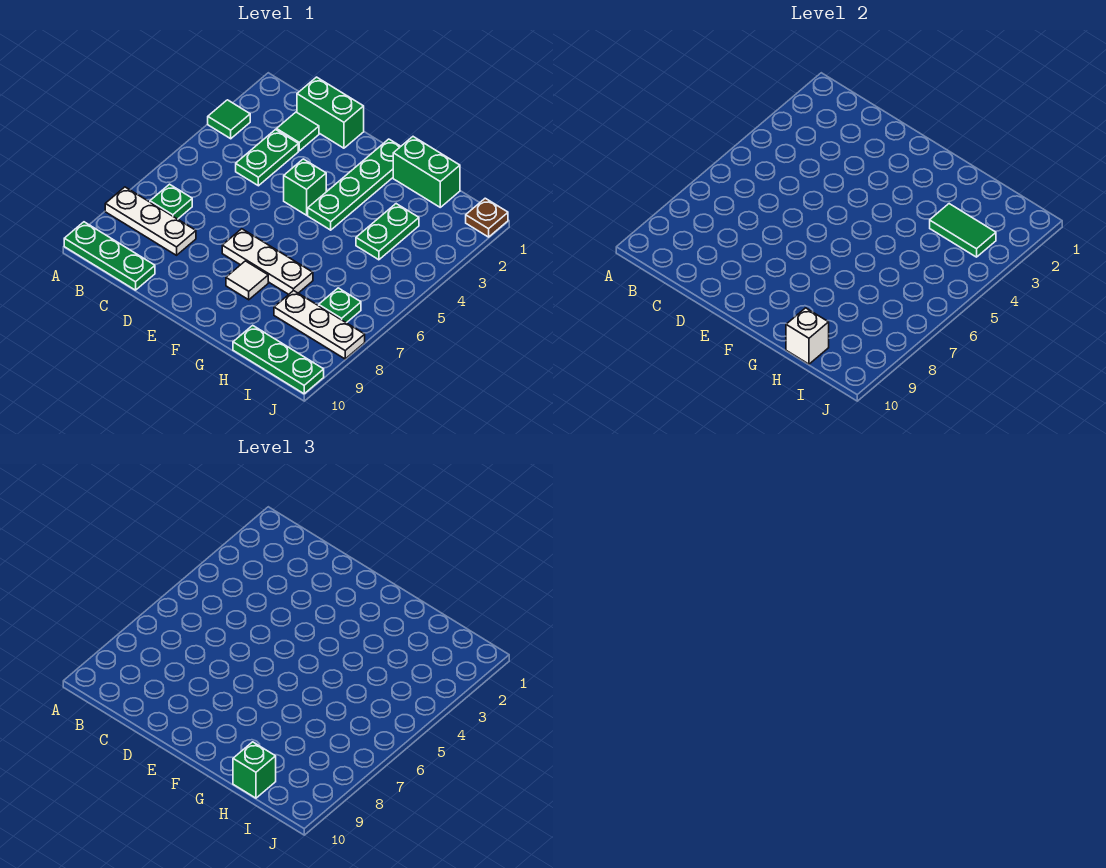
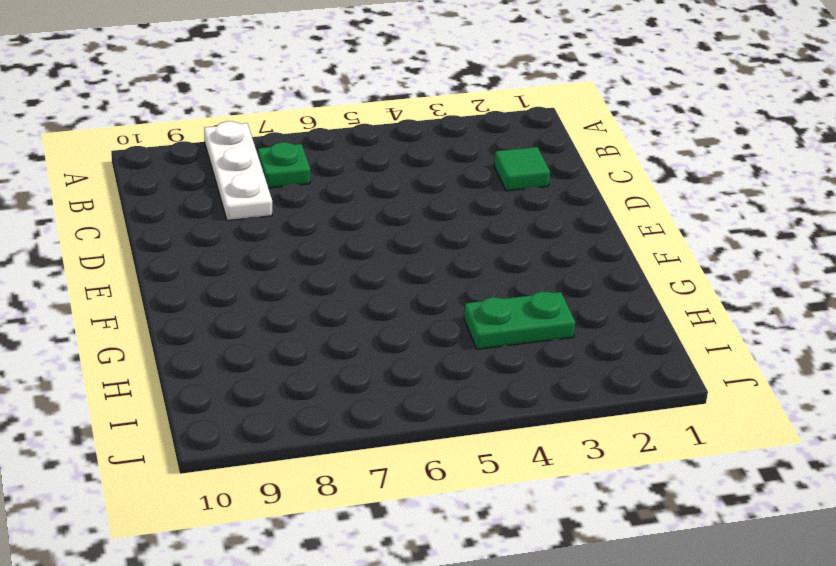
none -> green tile A3 level 1
none -> green plate A10:C10 level 1
none -> green brick C1:D1 level 1

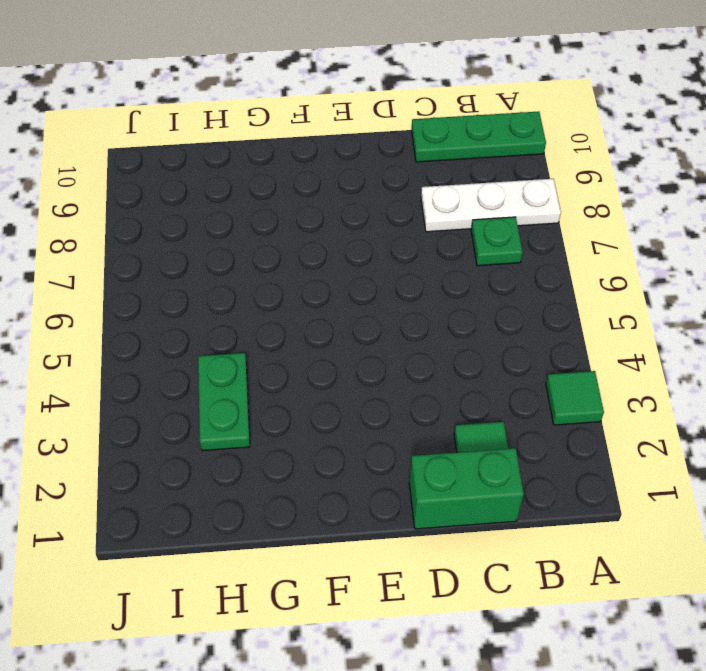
none -> green plate C3:C4 level 1
none -> green brick E4 level 1
none -> white plate E7:G7 level 1

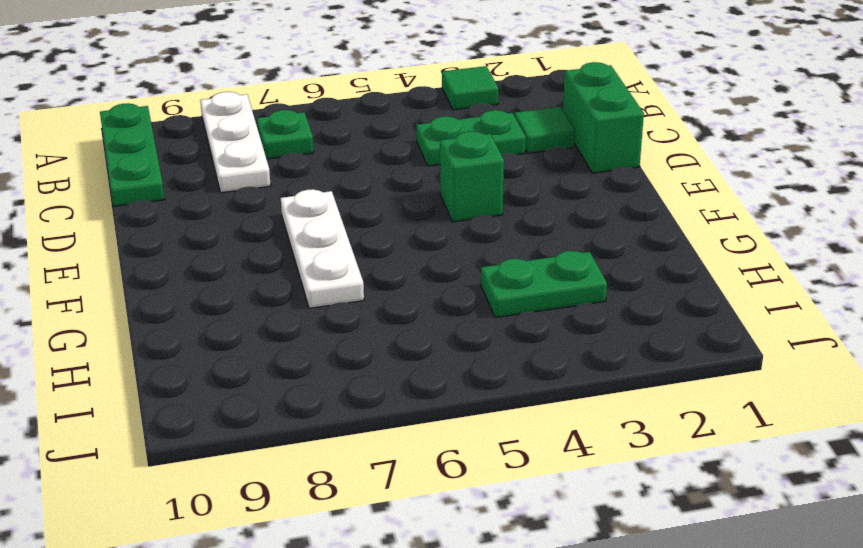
none -> green plate F1:F4 level 1
none -> white tile F8 level 1
none -> green brick G1:H1 level 1

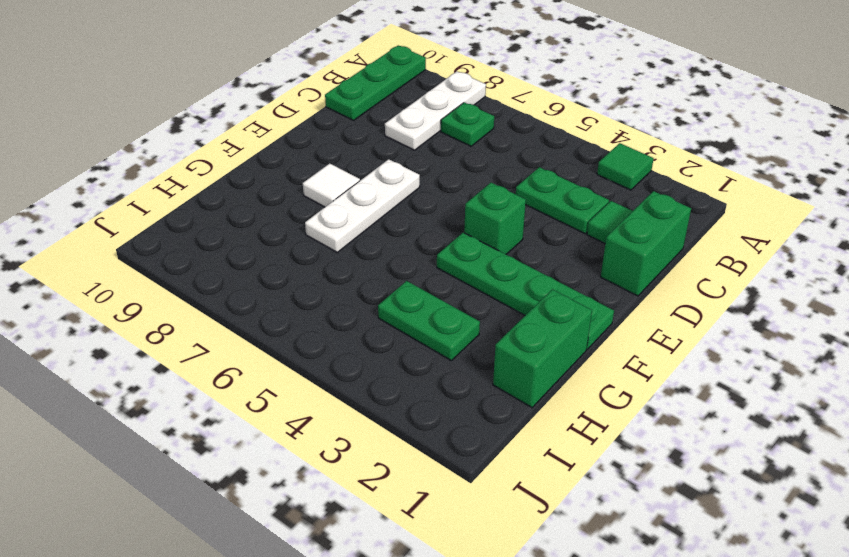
none -> white plate H8:J8 level 1
none -> green plate H10:J10 level 1
none -> green plate I7 level 1

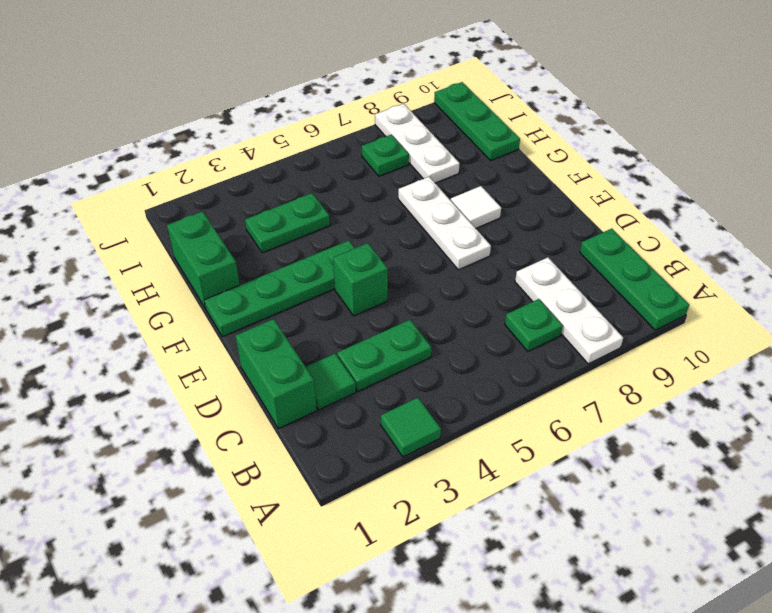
none -> brown plate J1 level 1
none -> green tile H3:I3 level 2
none -> white brick H10 level 2

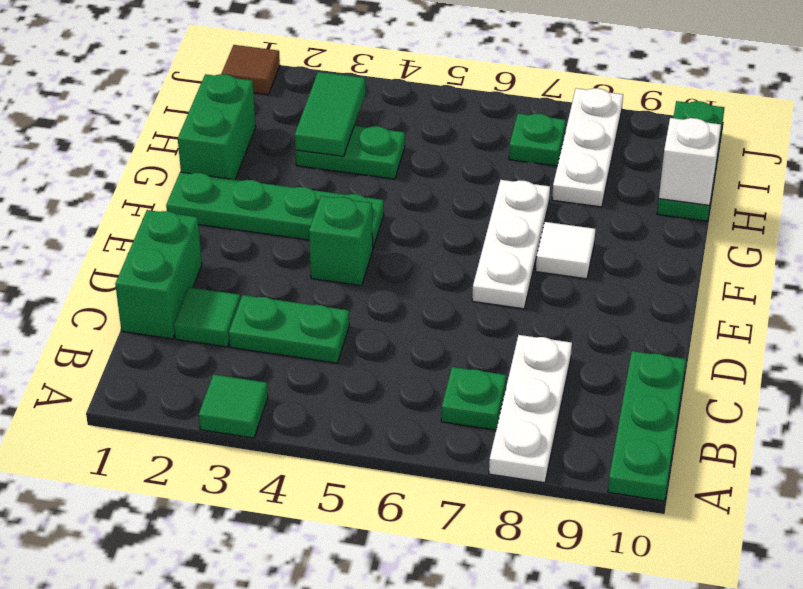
brown tile J1 level 1 -> brown plate J1 level 1
none -> green brick H10 level 3

